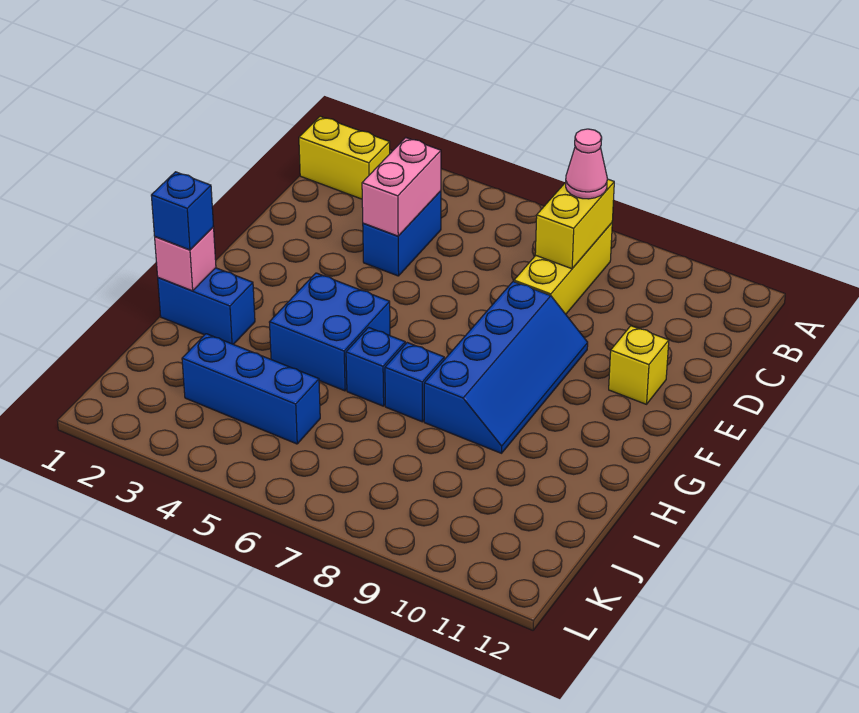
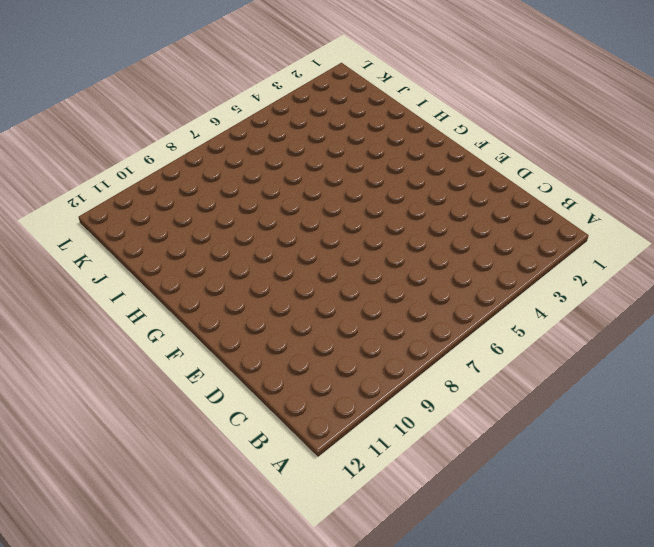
none -> yellow brick B1:B2 level 1
none -> yellow brick B8:D8 level 1
none -> blue brick C4:D4 level 1

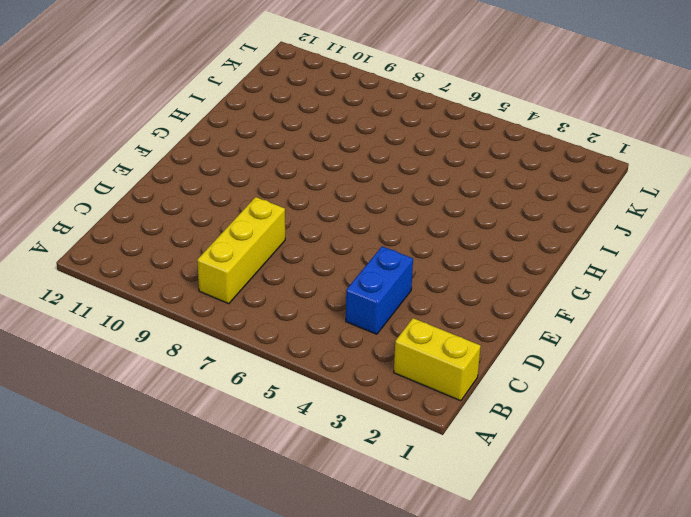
none -> blue slope E8:H9 level 1 top 8
none -> yellow brick E11 level 1
none -> blue brick G4:H5 level 1

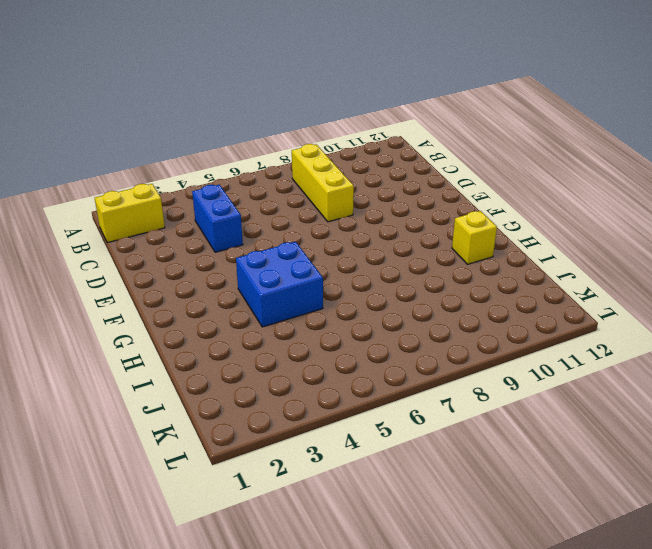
yellow brick H11 level 1 -> yellow brick E11 level 1
none -> blue slope E8:H9 level 1 top 8
none -> blue brick H1:H2 level 1
none -> blue brick H6 level 1

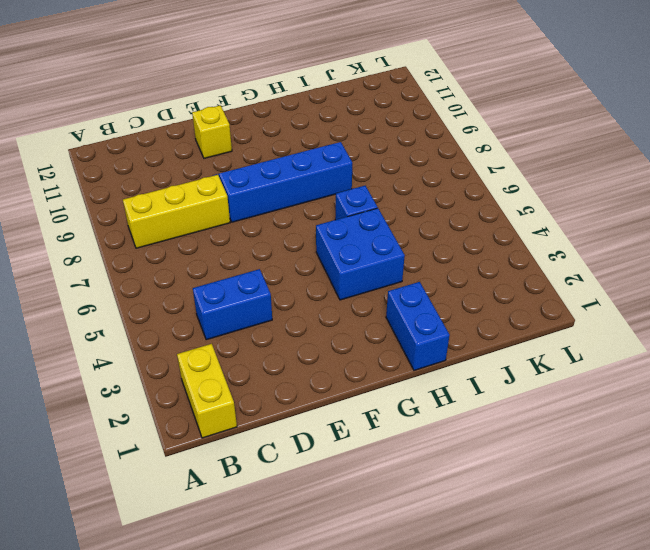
none -> blue brick H7 level 1
none -> blue brick J3:J5 level 1
none -> yellow brick B8:C8 level 2

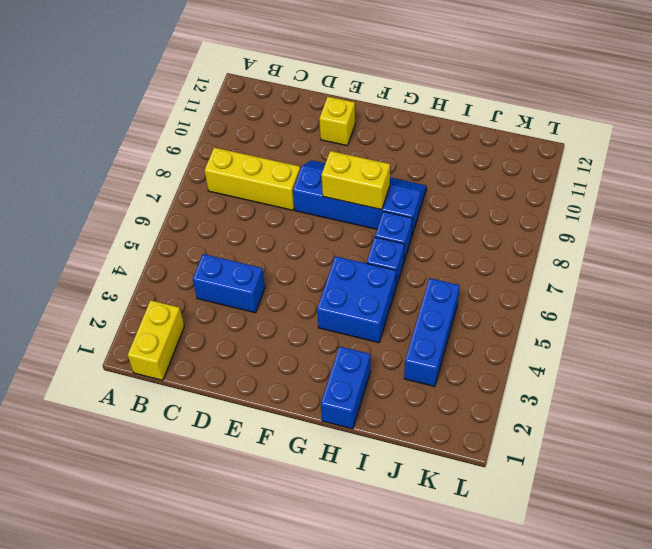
yellow brick F8:G8 level 2 -> yellow brick B8:C8 level 2
none -> pink brick C4:D4 level 2
none -> pink brick H1 level 2
none -> pink cone B8 level 3

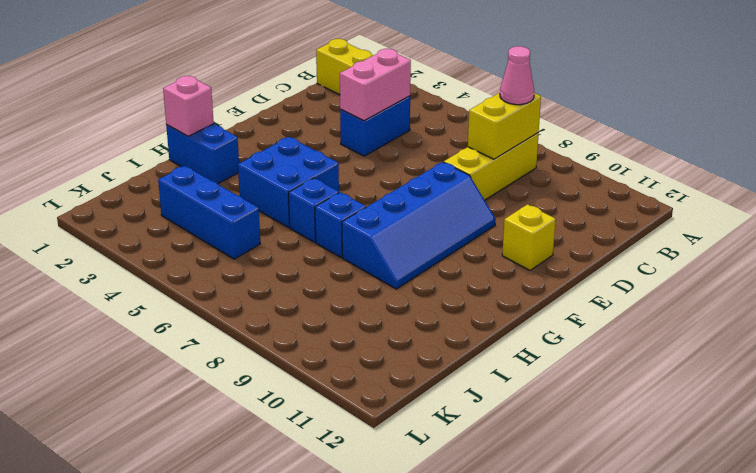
none -> blue brick H1 level 3

